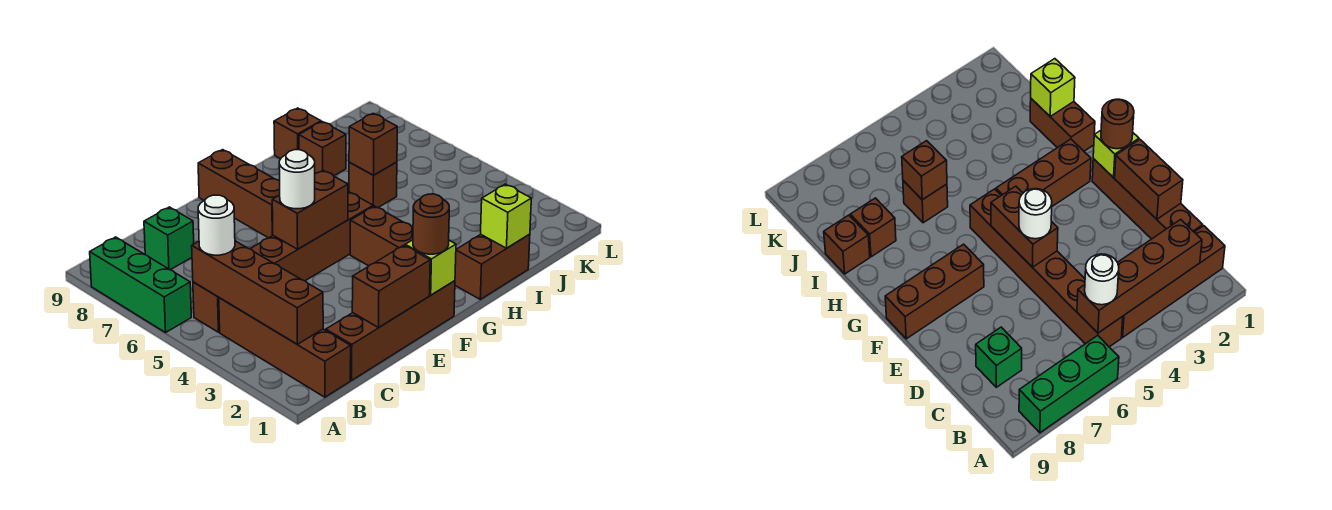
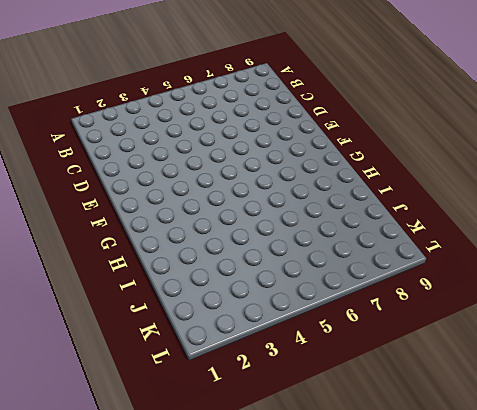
none -> green brick A6:A8 level 1
none -> brown brick B1:B4 level 1
none -> brown brick B5:G5 level 1

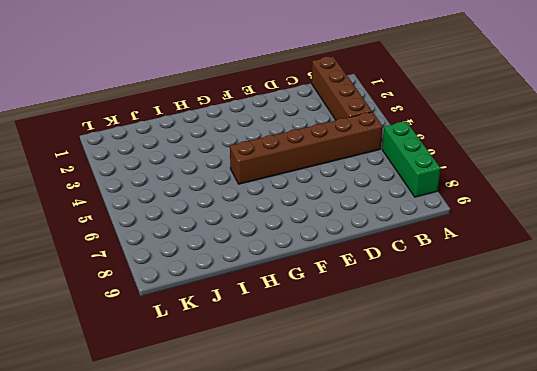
none -> brown brick C1:F1 level 1
none -> green brick C8 level 1
none -> brown brick F7:F9 level 1

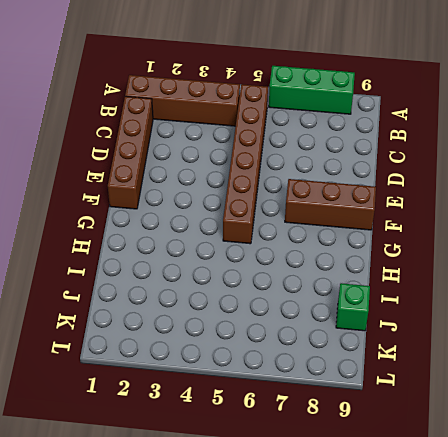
green brick J9 level 1 -> green brick C8 level 1
none -> brown brick G2:G4 level 1
none -> brown brick H1:I1 level 1
none -> brown brick I6 level 1

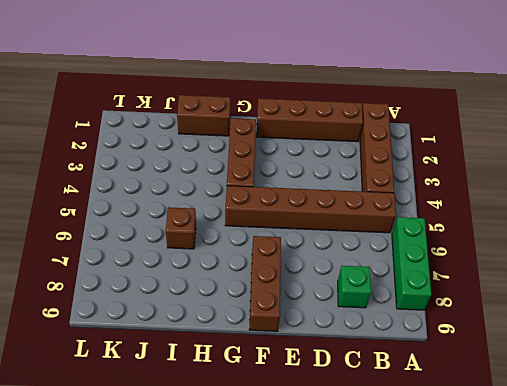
none -> brown brick I8 level 1
none -> brown brick I9 level 1
none -> brown brick B2:B5 level 2

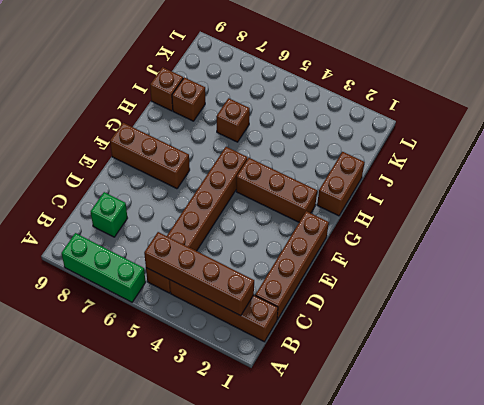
none -> brown brick D1:E1 level 2
none -> brown brick E5:F5 level 2
none -> lime brick F1 level 2

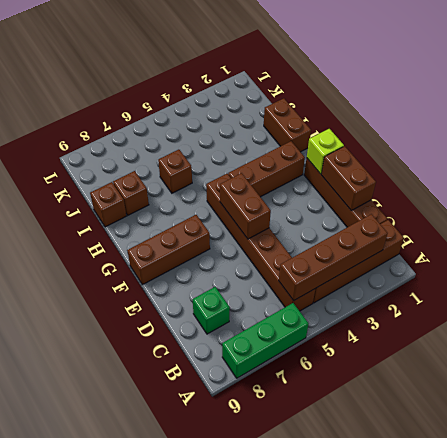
none -> lime brick I1 level 2
none -> brown brick I6 level 2
none -> white round brick B5 level 3

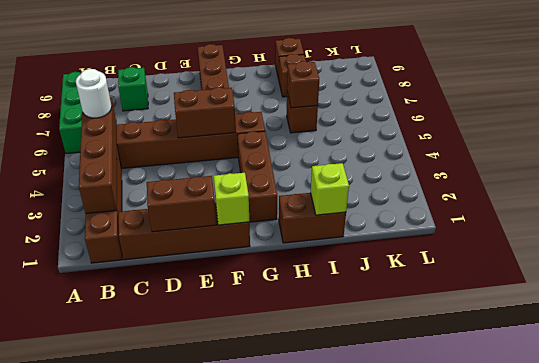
none -> white round brick E5 level 3
none -> brown round brick F1 level 3

